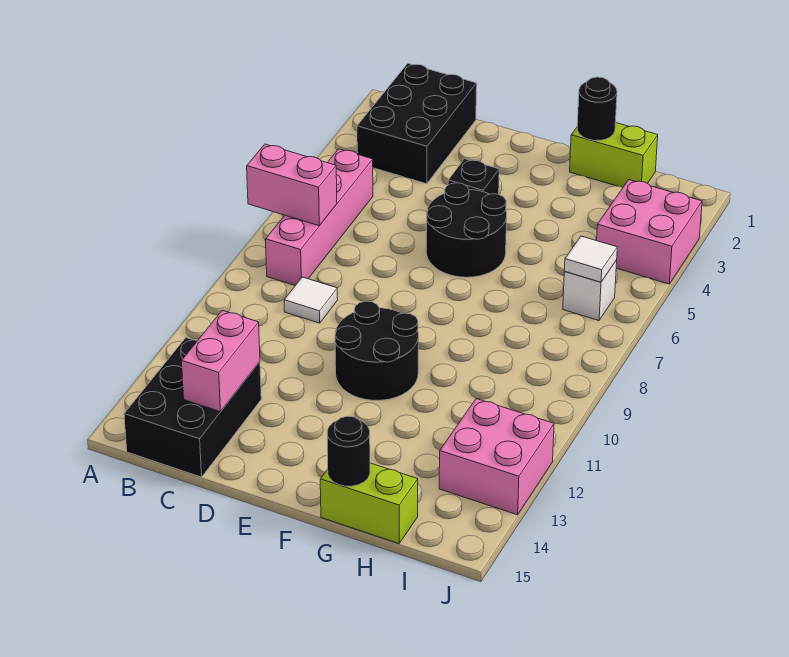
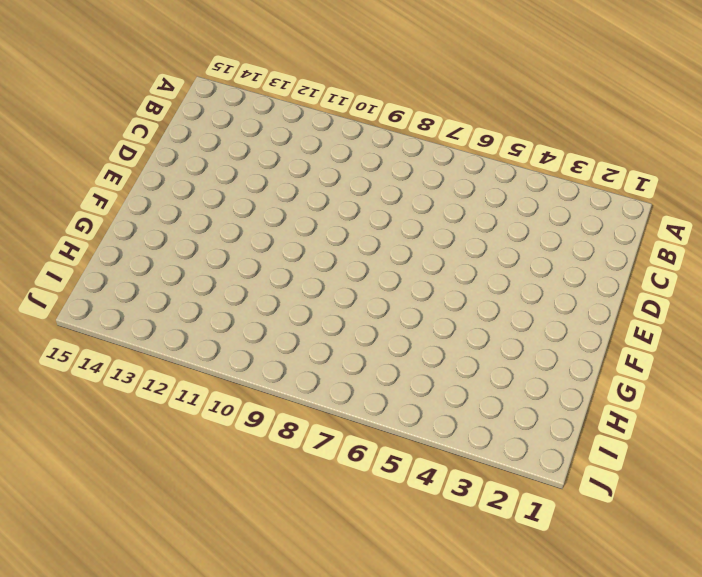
none -> black brick B1:C3 level 1
none -> pink brick B5:B8 level 1
none -> black brick B13:C15 level 1

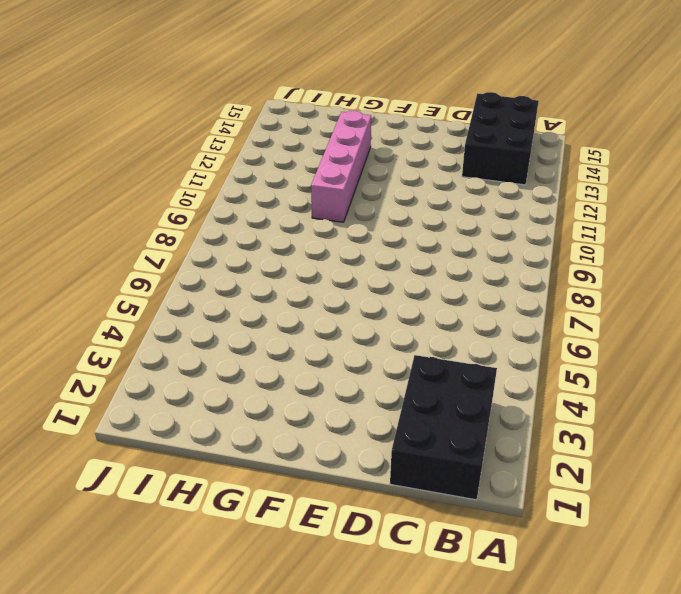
pink brick G10:G13 level 1 -> pink brick B5:B8 level 1
none -> white tile C9 level 1
none -> black brick E4 level 1
none -> black round brick E5:F6 level 1

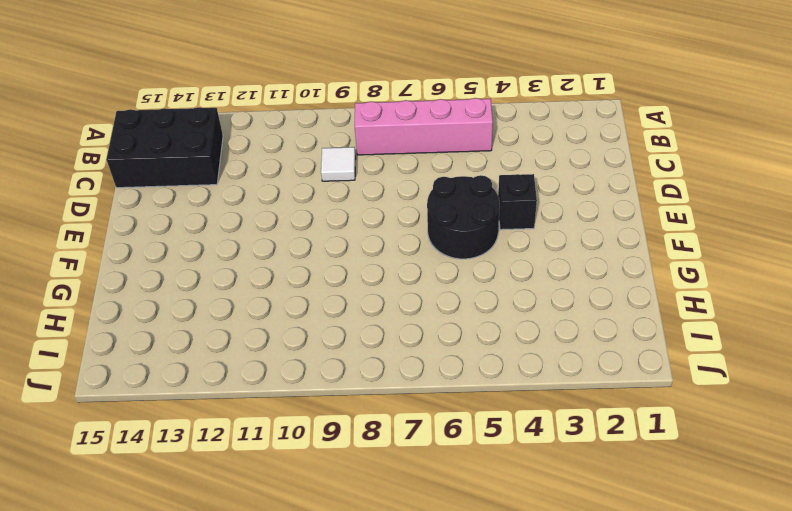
none -> black brick B1:C3 level 1
none -> black round brick E10:F11 level 1
none -> lime brick G1:H1 level 1

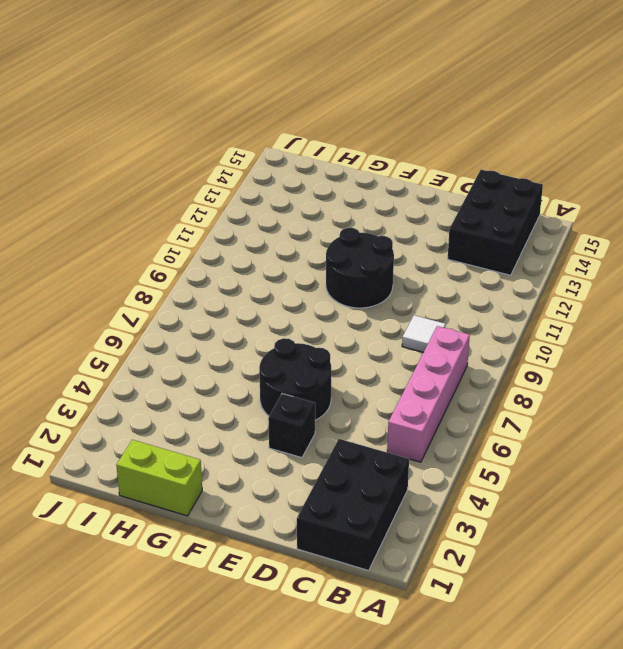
none -> lime brick G15:H15 level 1
none -> pink brick I3:J4 level 1
none -> white brick I6 level 1

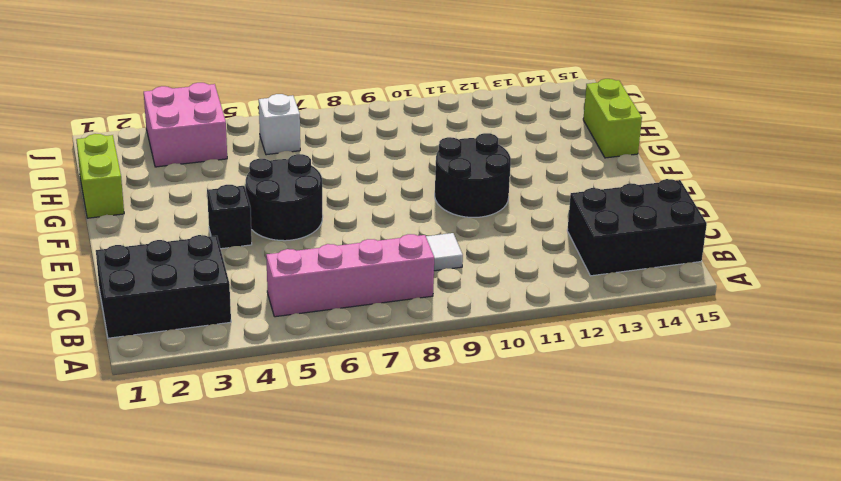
none -> pink brick I12:J13 level 1
none -> pink brick A7:B7 level 2
none -> pink brick C13:C14 level 2

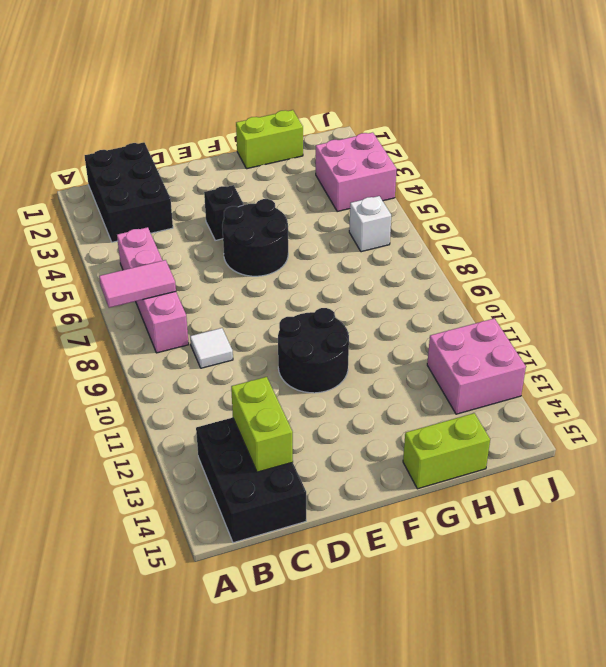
pink tile A7:B7 level 2 -> pink brick A7:B7 level 2
lime brick C13:C14 level 2 -> pink brick C13:C14 level 2
none -> black round brick G1 level 2
none -> black round brick G15 level 2
none -> white tile I6 level 2

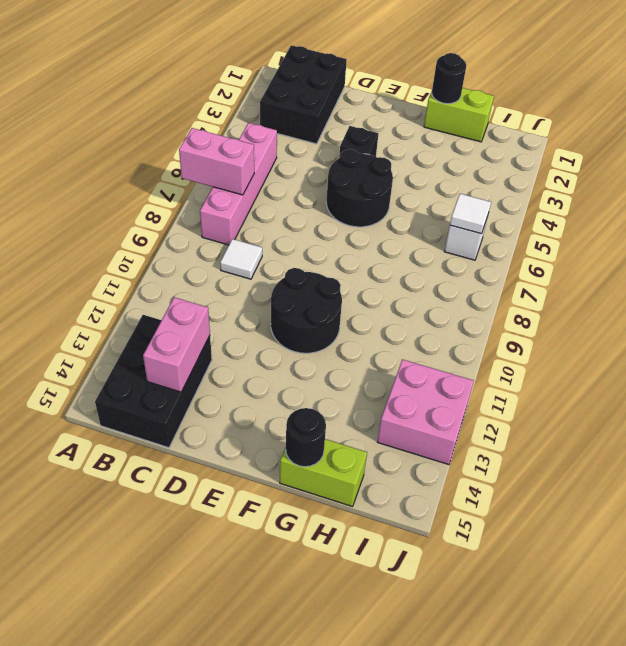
none -> pink brick I3:J4 level 1

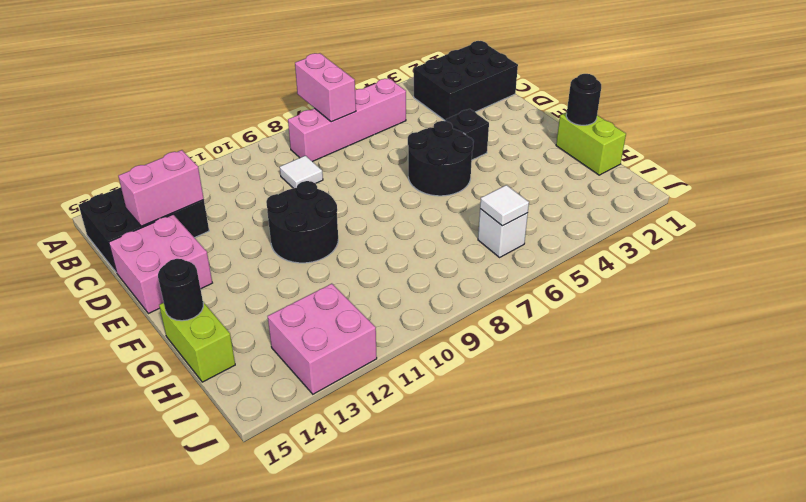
pink brick D14:E15 level 1 -> pink brick I3:J4 level 1

